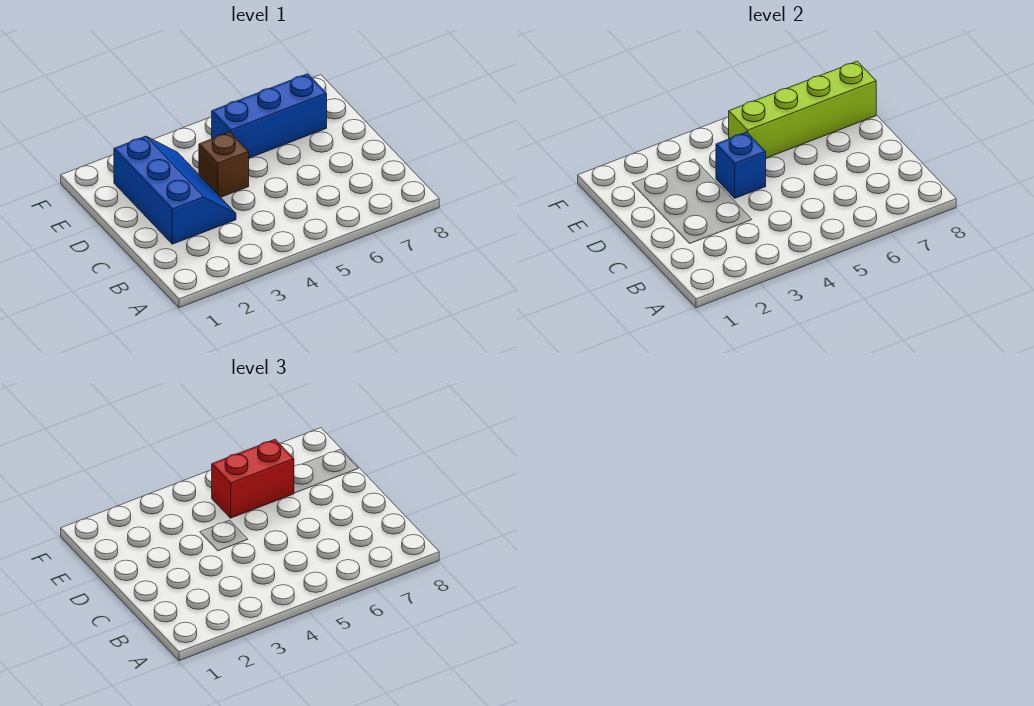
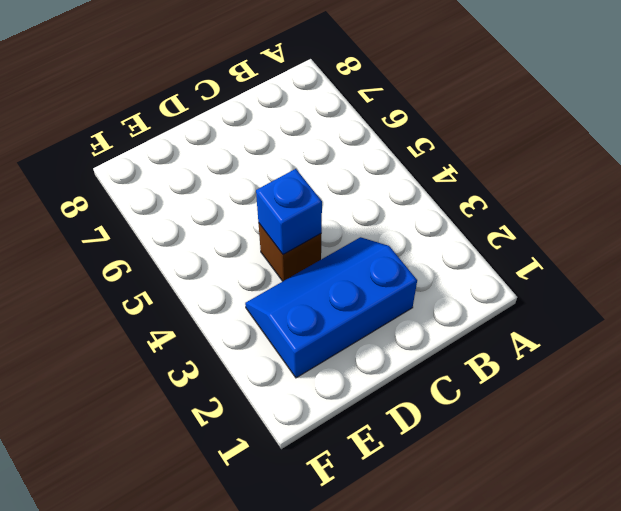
none -> blue brick E5:E7 level 1
none -> lime brick E5:E8 level 2

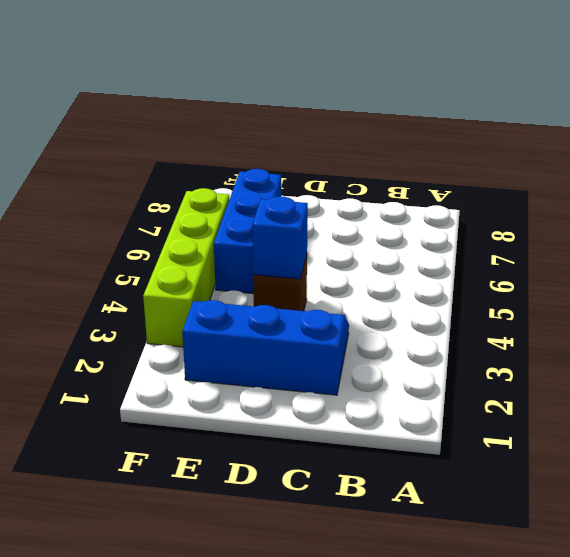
lime brick F3:F6 level 1 -> lime brick E5:E8 level 2
none -> red brick E5:E6 level 3

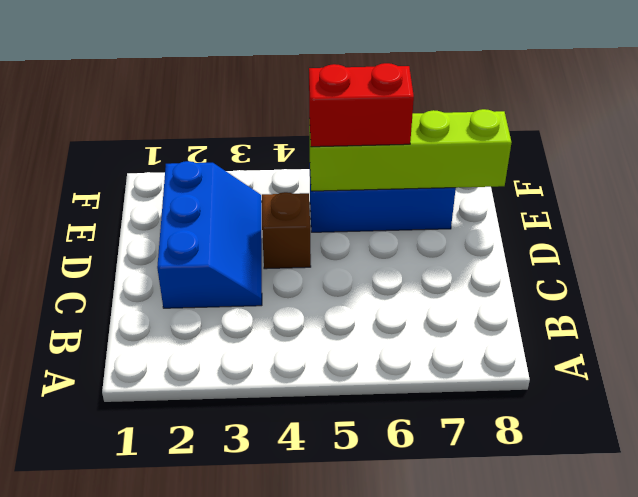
none -> blue brick D4 level 2

